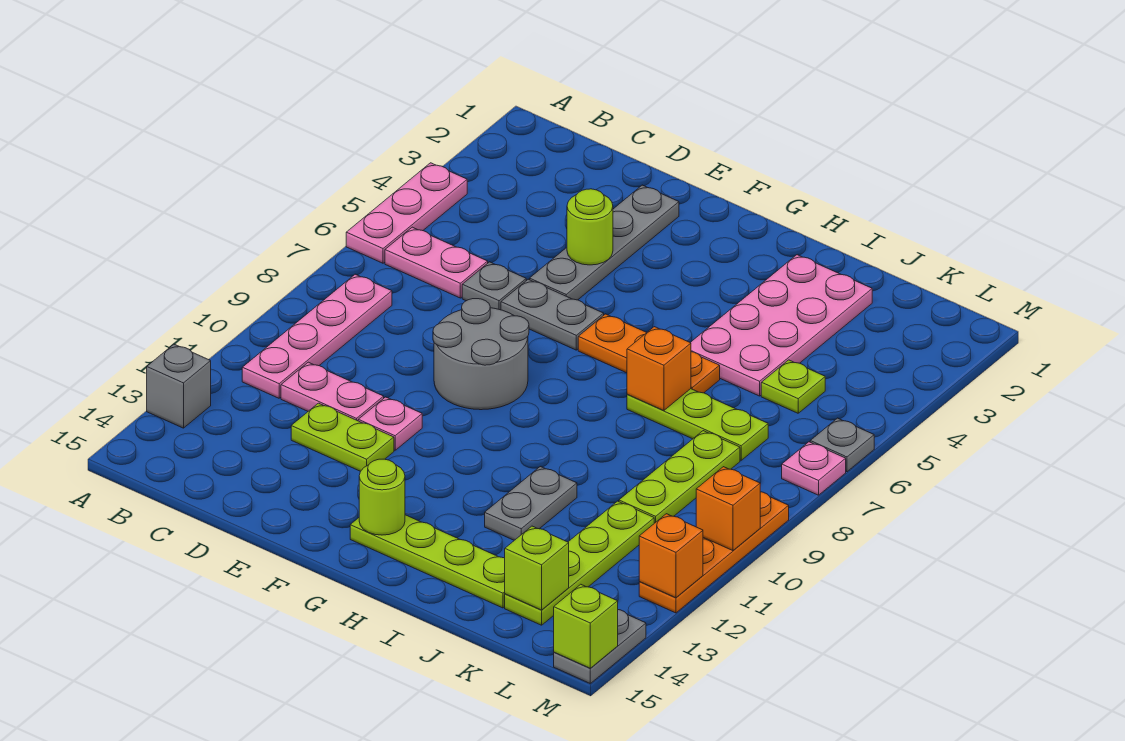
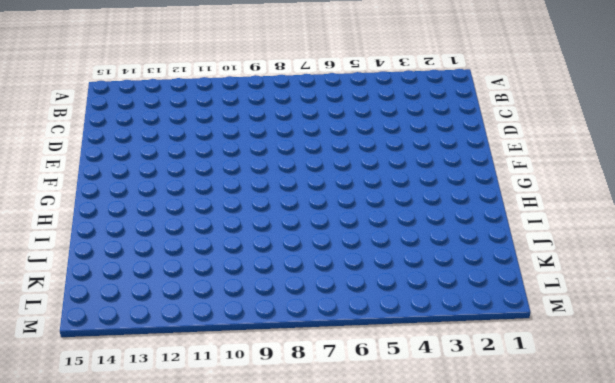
none -> pink plate A4:A6 level 1
none -> grey brick A13 level 1
none -> pink plate B6:C6 level 1
none -> pink plate B8:B11 level 1

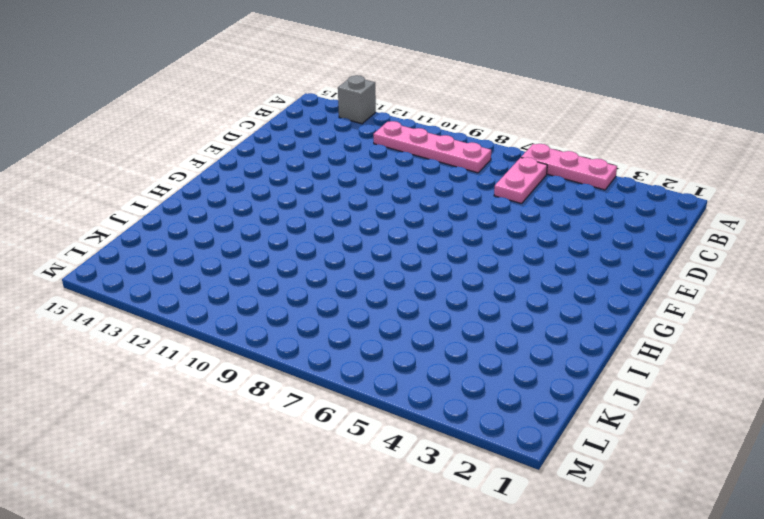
none -> pink plate C11:D11 level 1
none -> grey plate D6 level 1
none -> lime plate D12:E12 level 1
none -> grey plate E2:E5 level 1

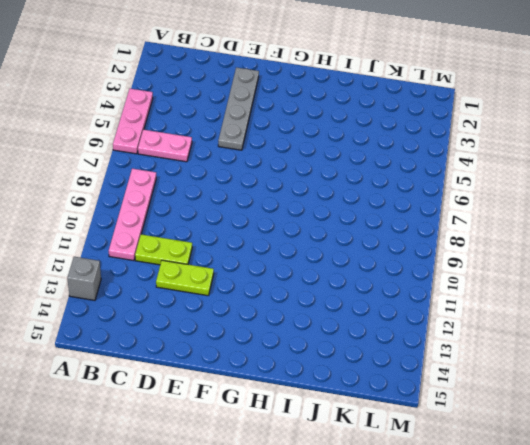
lime plate C11:D11 level 1 -> pink plate C11:D11 level 1
none -> grey plate D6 level 1
none -> grey plate E6:F6 level 1
none -> grey round brick E8:F9 level 1
none -> pink plate E11 level 1

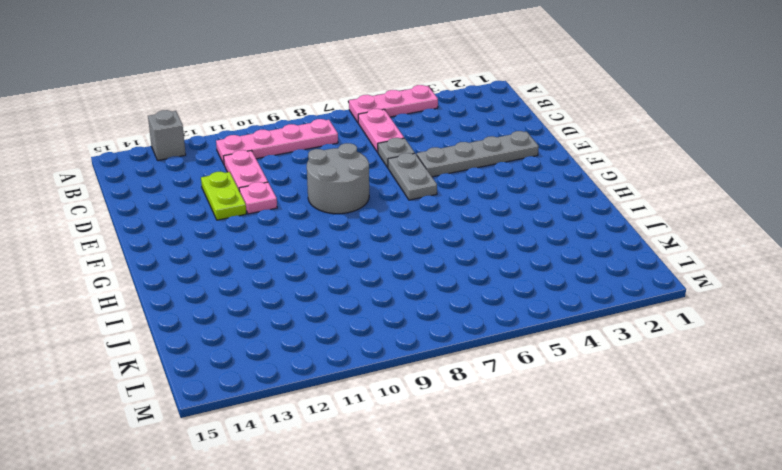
none -> orange plate G6:I6 level 1
none -> lime plate G14:J14 level 1
none -> pink plate I2:J5 level 1
none -> lime plate I7:K7 level 1

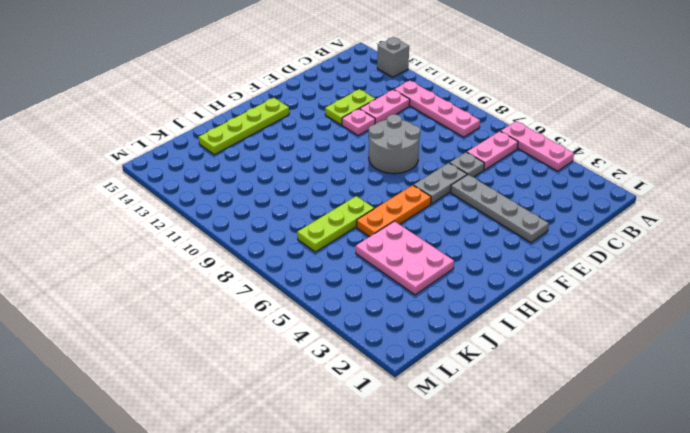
pink plate I3:J5 level 1 -> pink plate I2:J5 level 1
none -> grey plate I11:I12 level 1
none -> lime plate K5 level 1
none -> lime plate K8:K10 level 1
none -> lime plate K11:K14 level 1

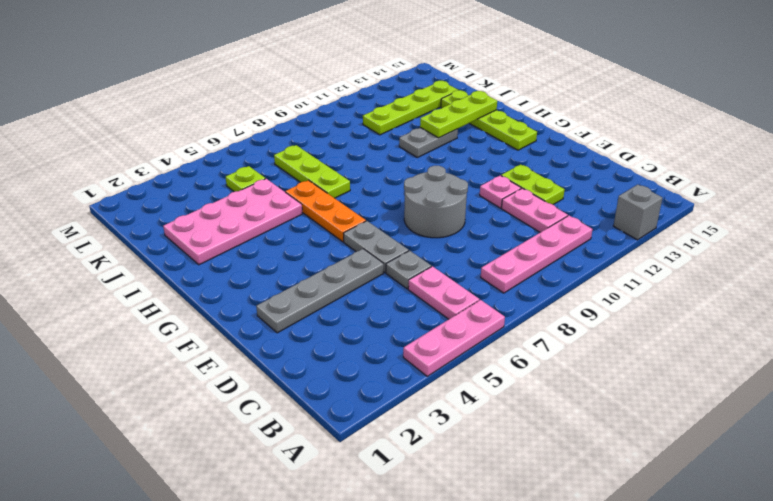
lime plate I12:I14 level 2 -> lime plate K8:K10 level 1
none -> grey plate M6 level 1
none -> pink plate M7 level 1
none -> orange plate M9:M12 level 1
none -> grey plate M14:M15 level 1

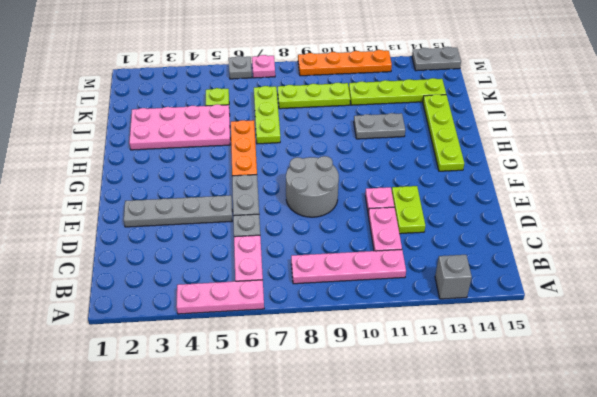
none -> lime round brick E4 level 2
none -> lime round brick G14 level 2
none -> orange brick I7 level 2
none -> lime brick K14 level 2

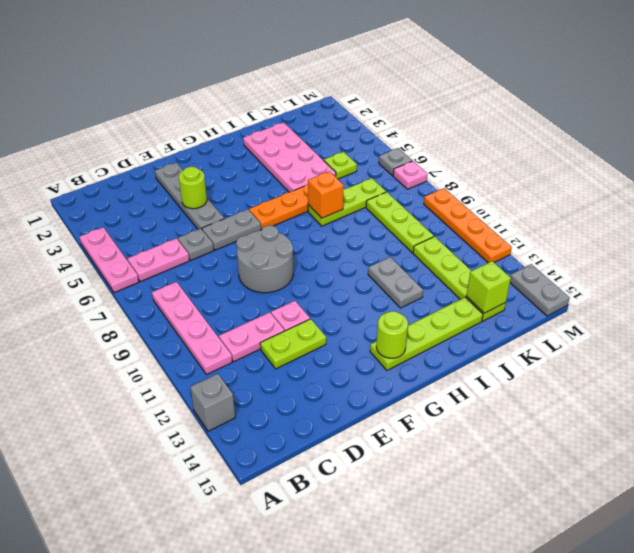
none -> orange brick M10 level 2
none -> orange brick M12 level 2
none -> lime brick M15 level 2

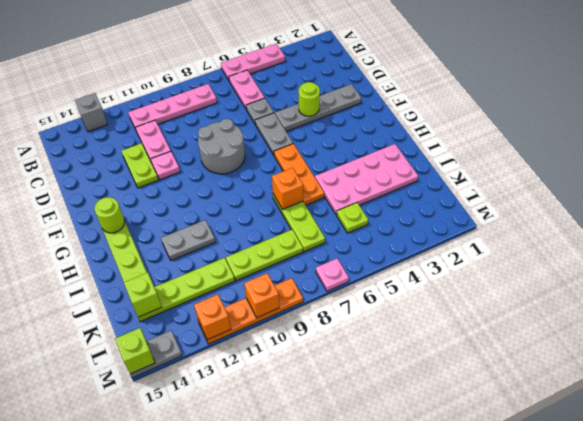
none -> grey plate M6 level 1

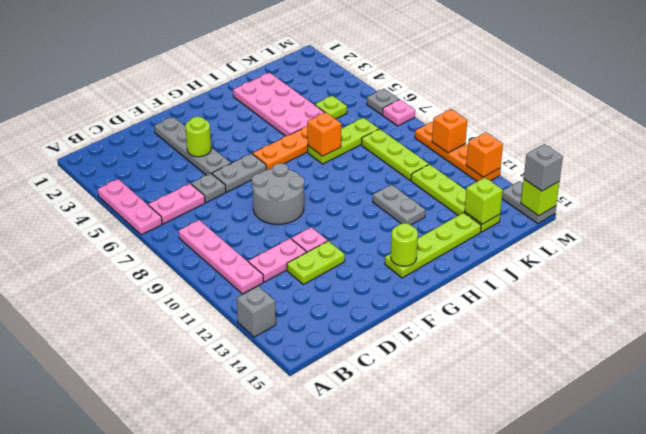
grey brick M15 level 3 -> none

